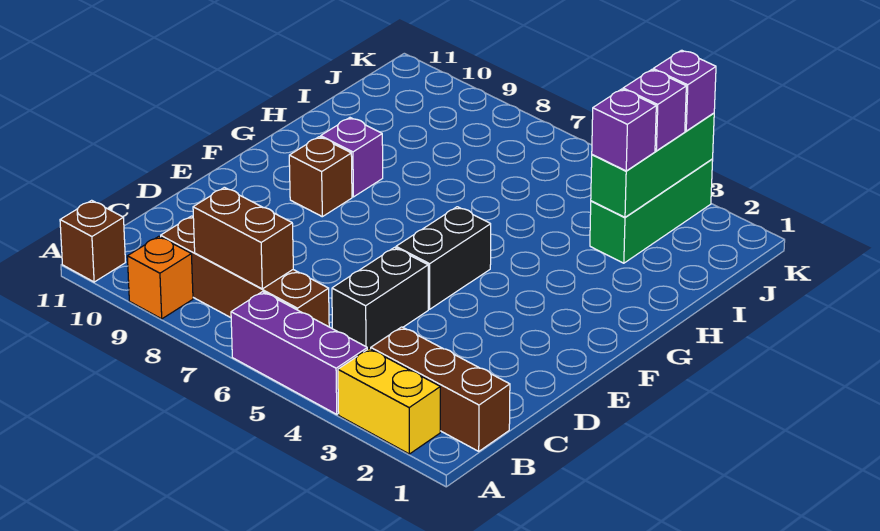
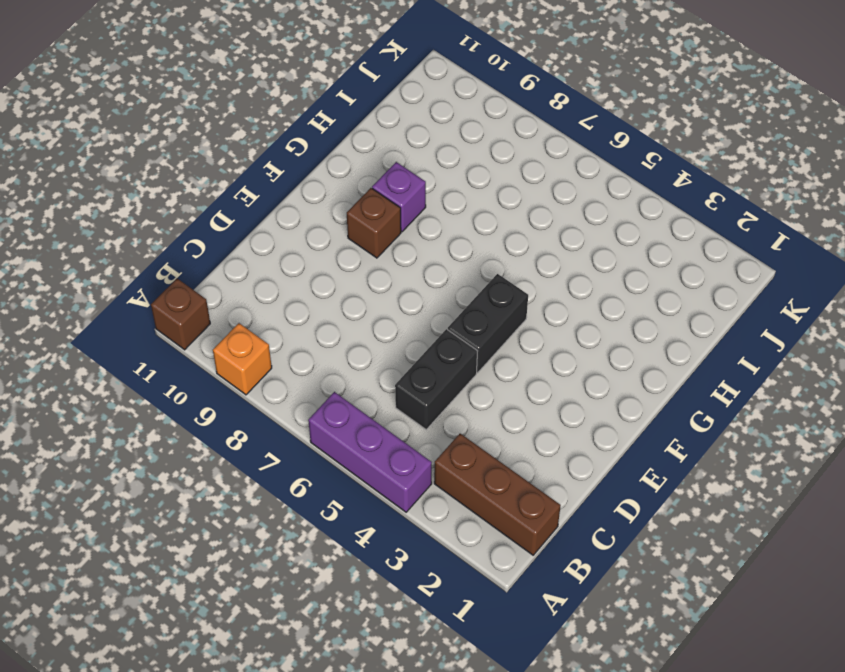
none -> yellow brick A2:A3 level 1
none -> brown brick B6:B9 level 1
none -> green brick I3:K3 level 1

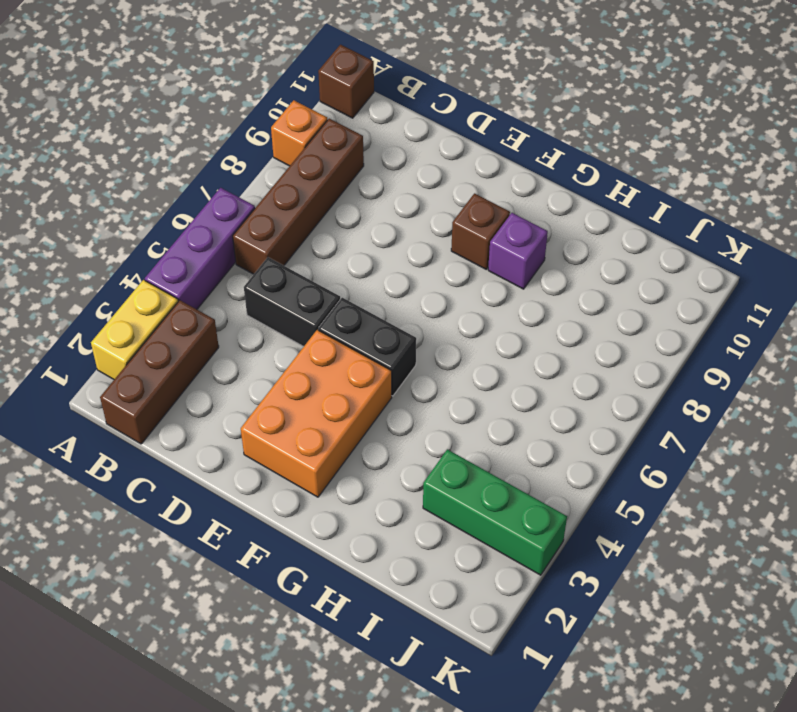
orange brick E2:F4 level 1 -> none
none -> brown brick B7:B8 level 2
none -> green brick I3:K3 level 2
none -> purple brick I3 level 3

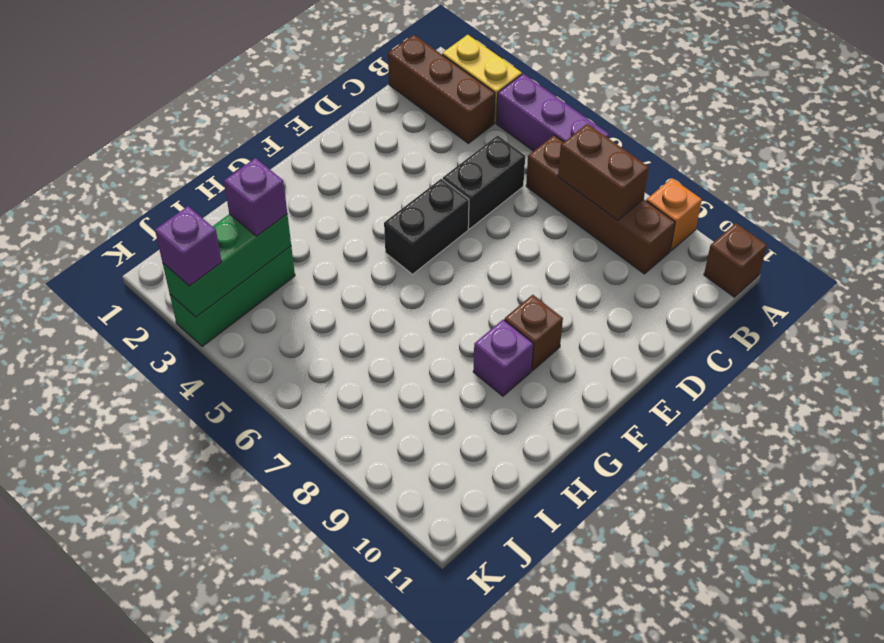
none -> purple brick J3 level 3

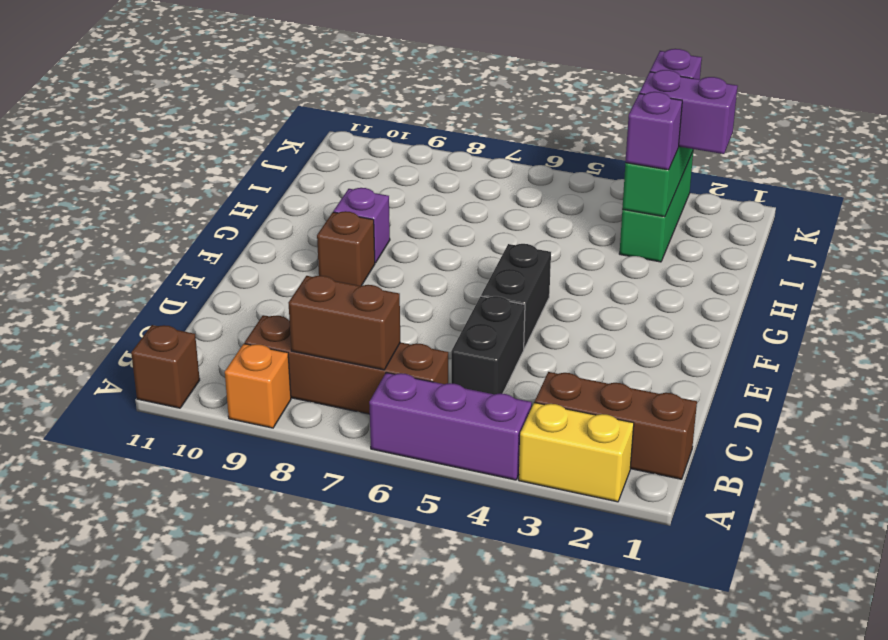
purple brick J2:J3 level 3 -> purple brick J3 level 3

